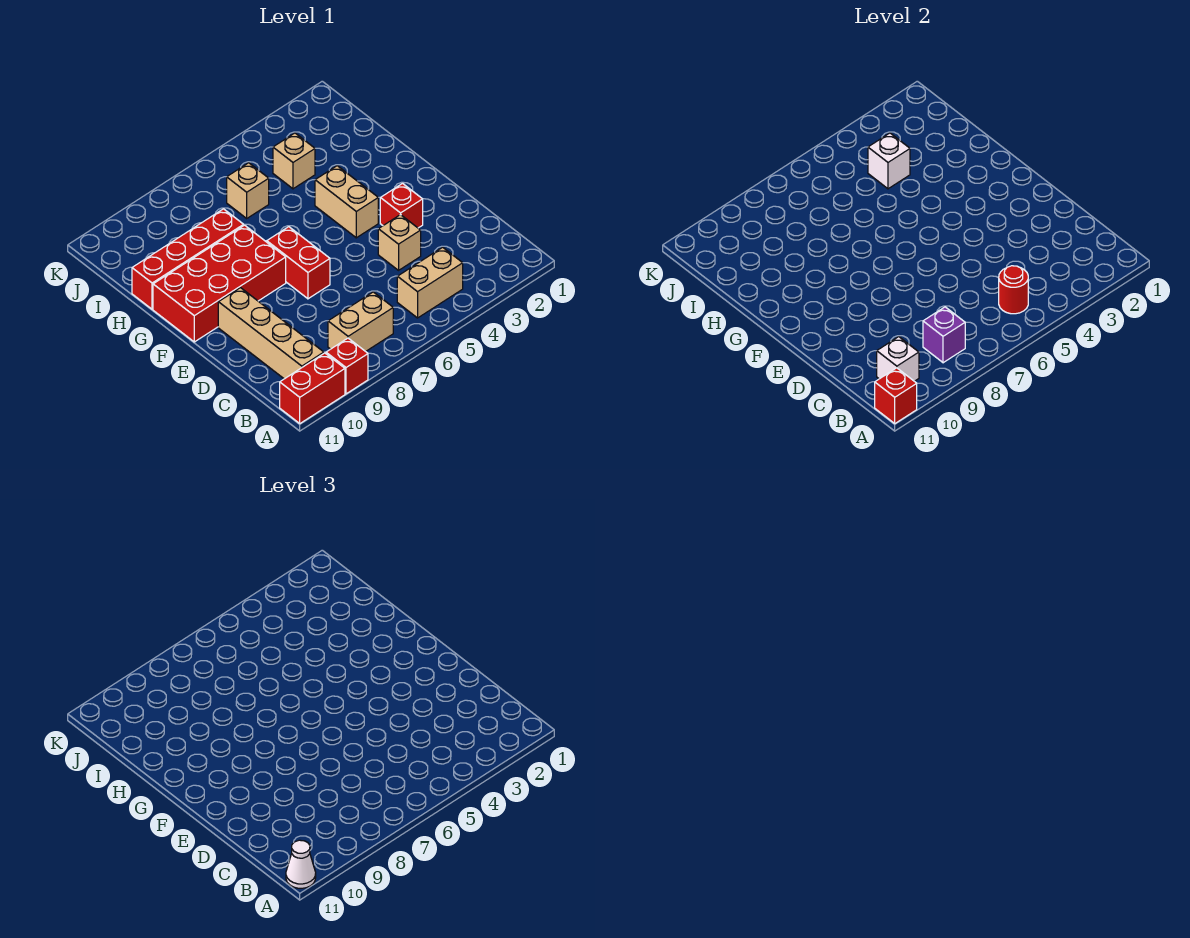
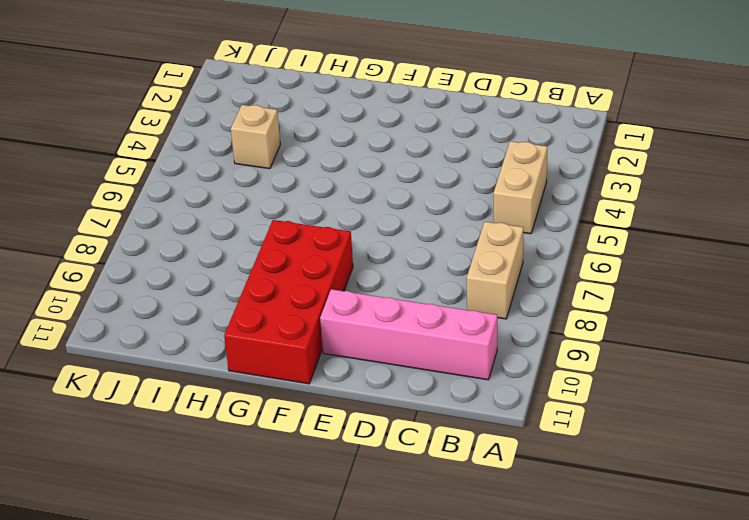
pink brick B10:E10 level 1 -> tan brick B10:E10 level 1
none -> red brick A9 level 1
none -> red brick A10:A11 level 1
none -> tan brick D4 level 1

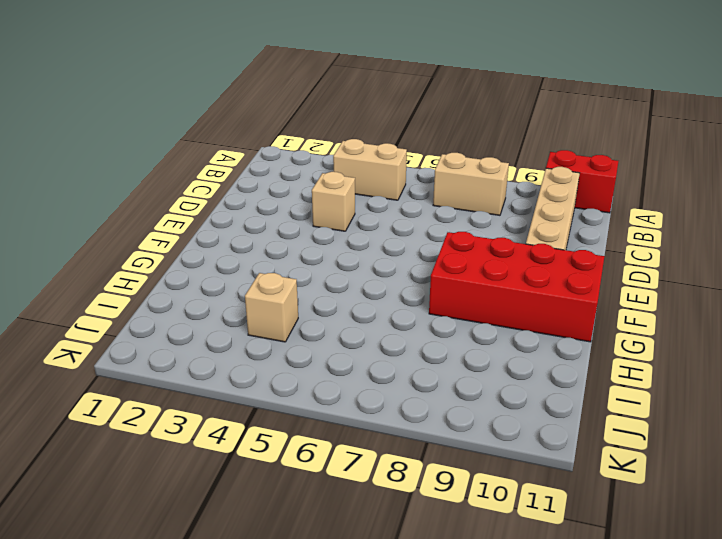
none -> red brick A9 level 1
none -> red brick E3 level 1
none -> red brick E7:F7 level 1

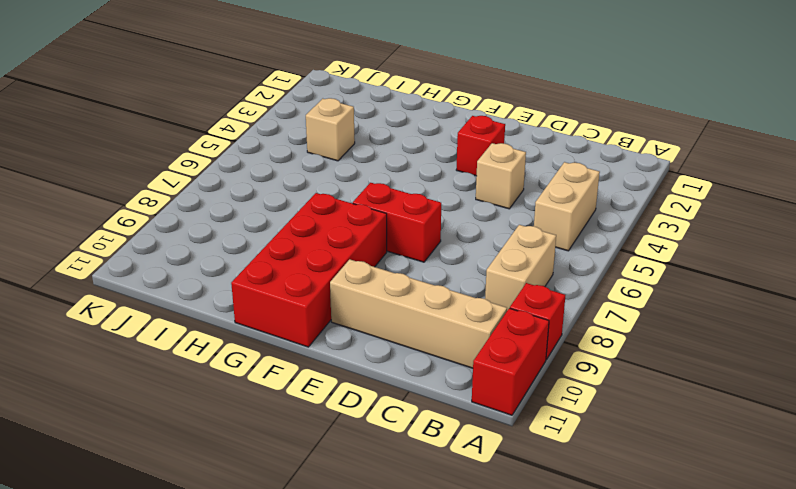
none -> tan brick F4:G4 level 1
none -> red brick H8:H11 level 1
none -> tan brick I6 level 1

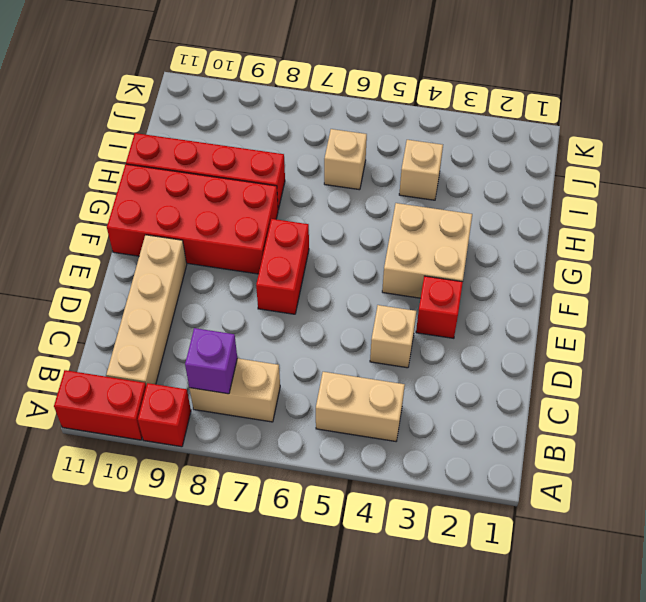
tan brick F3:G4 level 1 -> tan brick F4:G4 level 1
none -> red brick A11 level 2
none -> red round brick B5 level 2
none -> white brick B10 level 2

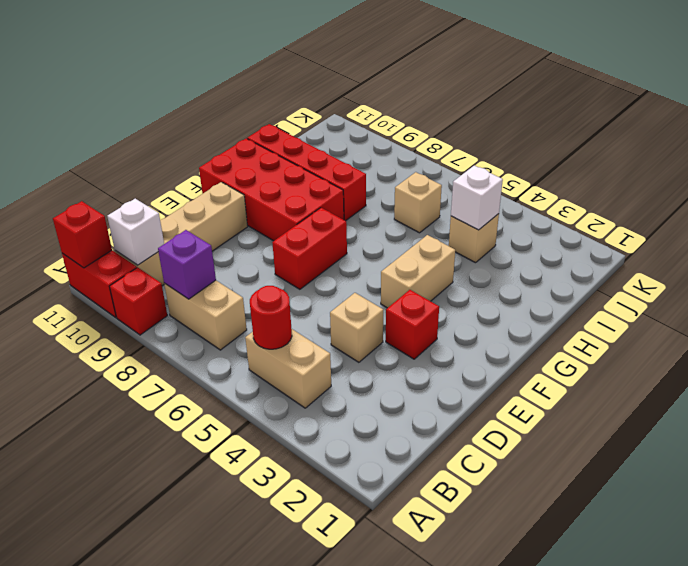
none -> white cone A11 level 3

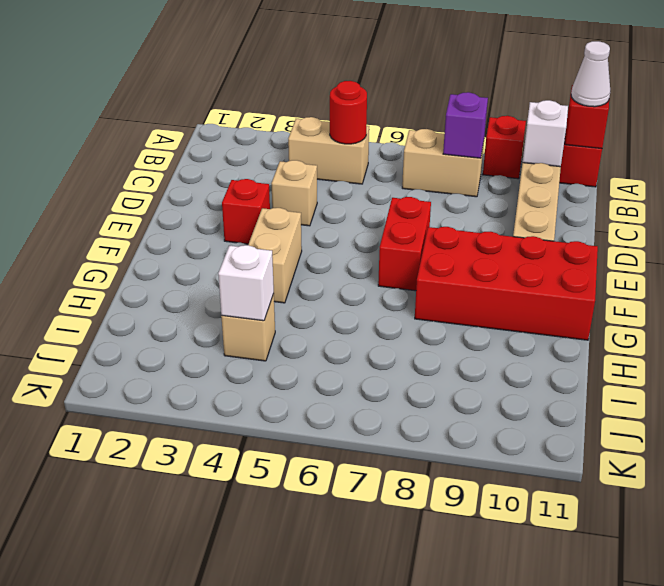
none -> red brick H8:H11 level 1
none -> tan brick I6 level 1

